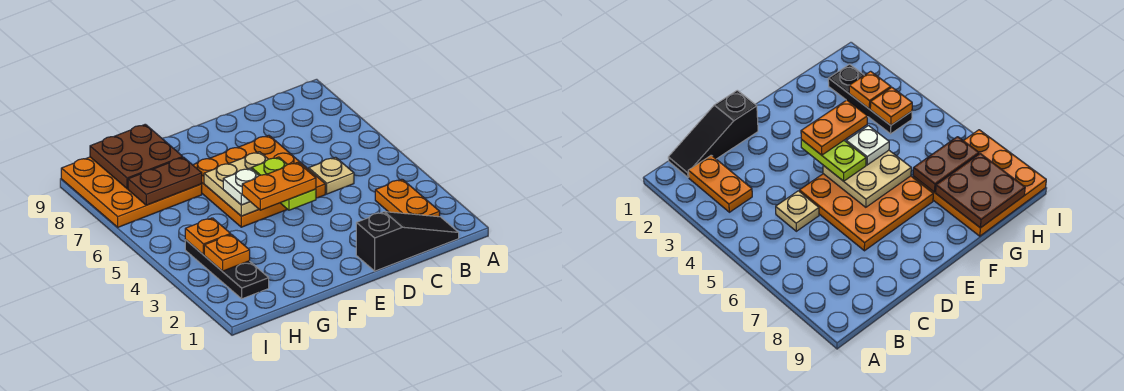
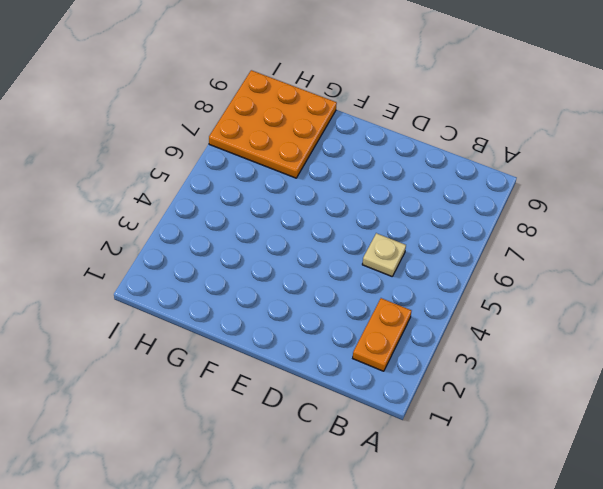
none -> black slope B1:D1 level 1 top D
none -> orange plate D5:F7 level 1
none -> black plate H2:H4 level 1

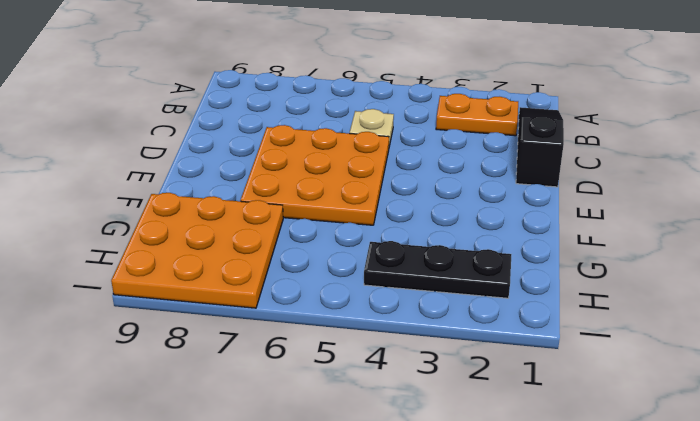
none -> tan plate E5:F6 level 2
none -> brown plate G7:H7 level 2
none -> brown plate G8:H9 level 2

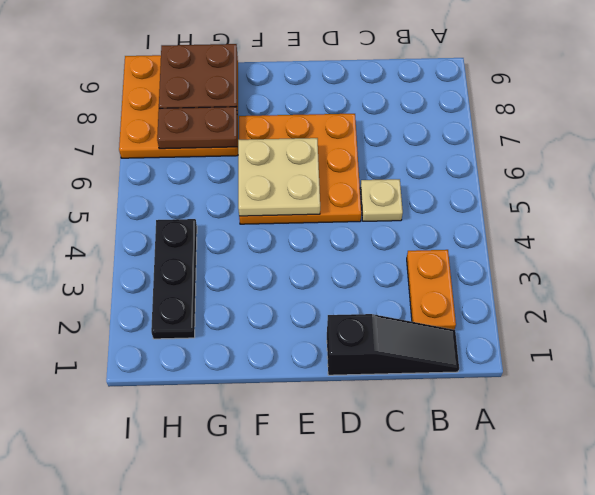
none -> orange plate H3 level 2
none -> orange plate H4 level 2
none -> lime plate E4:E5 level 3

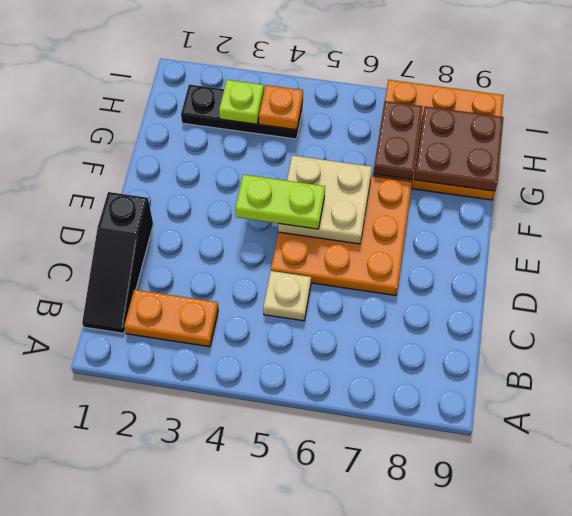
lime plate H3 level 2 -> orange plate H3 level 2
none -> white plate F5 level 3
none -> orange plate E4:F4 level 4

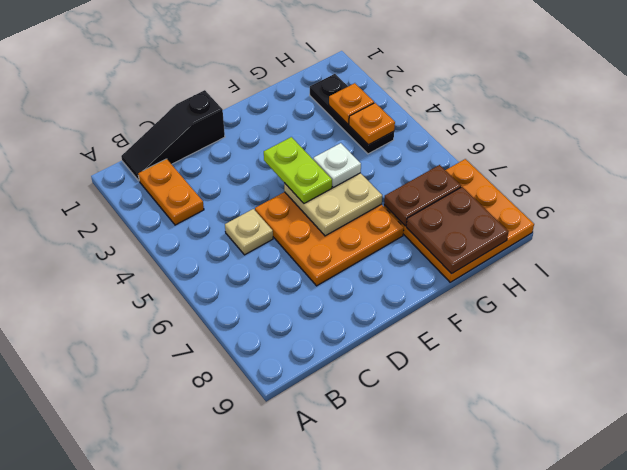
none -> orange plate E4:F4 level 4

